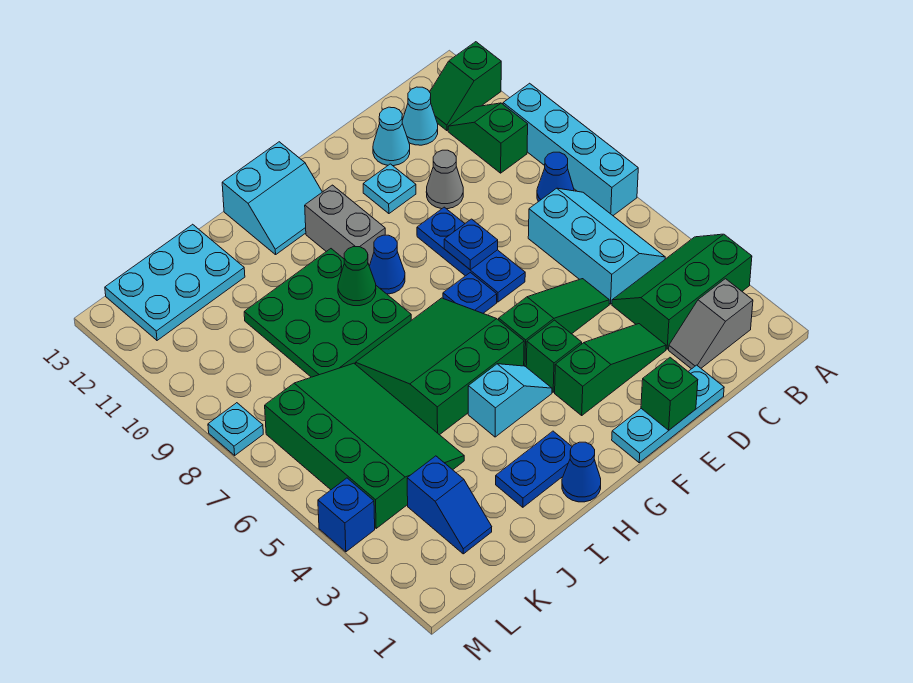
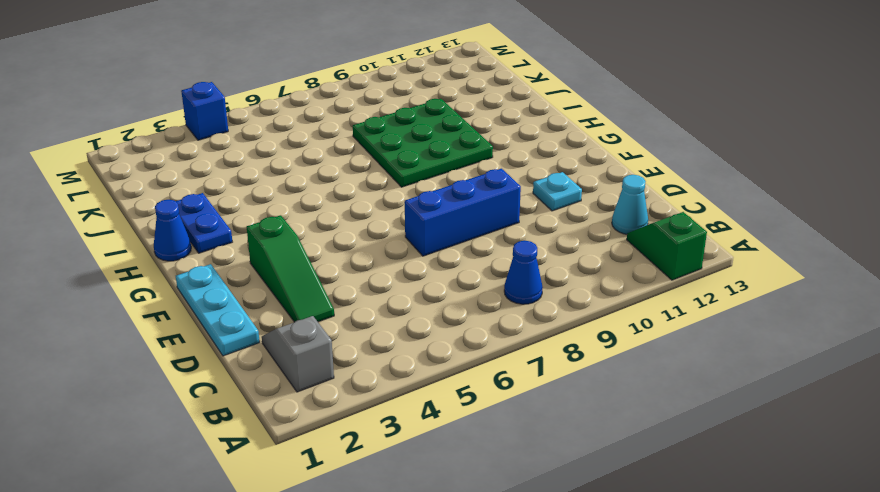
blue brick E7:E9 level 1 -> blue plate E7:E9 level 1
none -> green slope A3:C4 level 1 top 3
none -> cyan brick A7:A10 level 1
none -> cyan slope B5:C7 level 1 top C
none -> green slope B10:B11 level 1 top 10

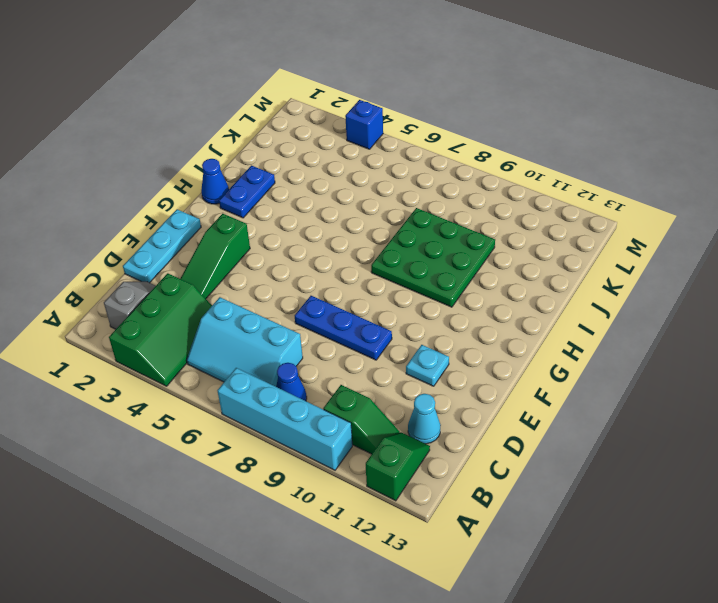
none -> green slope D5:F5 level 1 top F
none -> grey cone D10 level 1
none -> cyan cone D12 level 1
none -> green brick F4 level 1

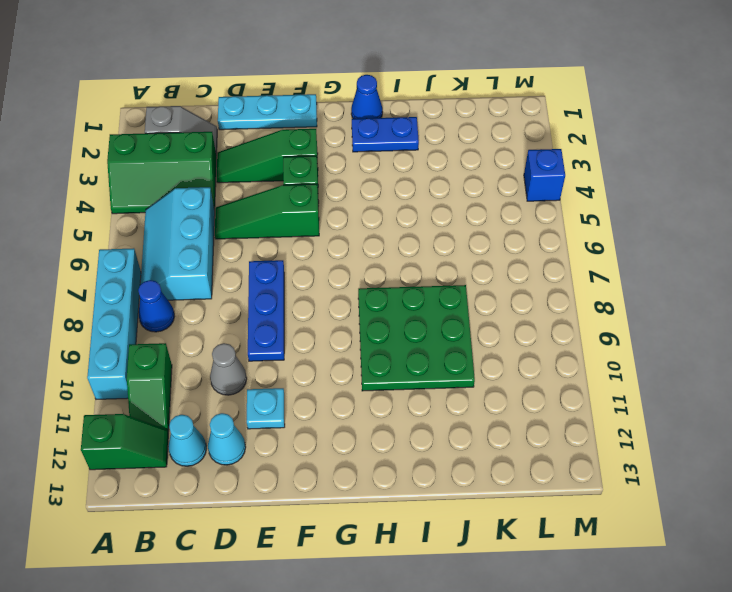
none -> blue plate F7 level 1
none -> cyan slope G4:H4 level 1 top H
none -> green slope G5:I7 level 1 top 5
none -> blue cone G9 level 1

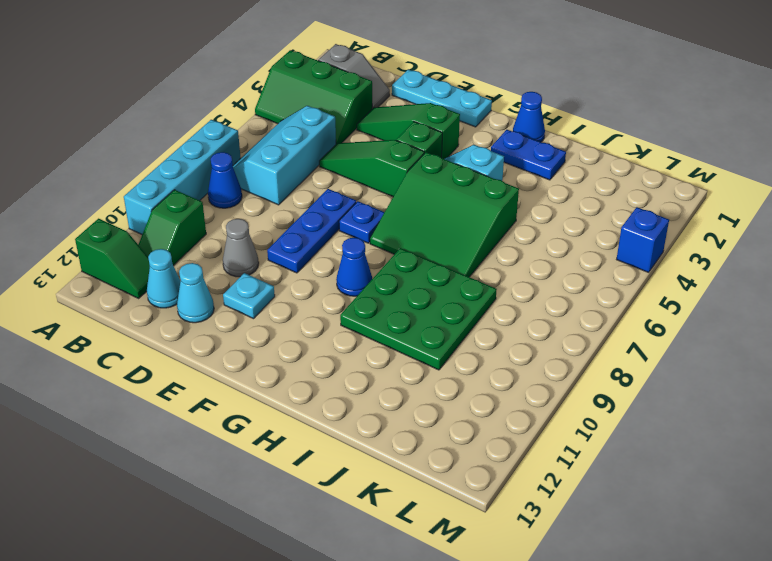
none -> grey brick G10:G11 level 1
none -> cyan slope G12:H13 level 1 top 13
none -> green slope J4:L7 level 1 top L
none -> cyan plate J12:L13 level 1

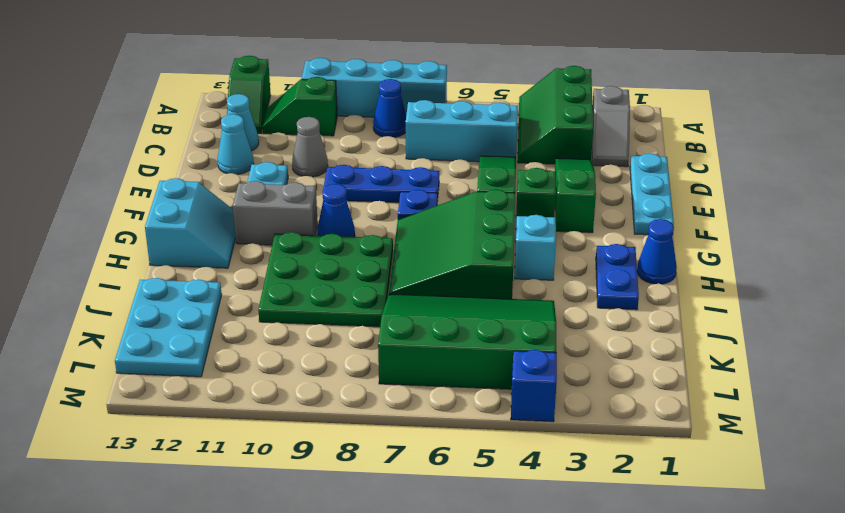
none -> blue slope K2:K3 level 1 top 3
none -> cyan plate M8 level 1
none -> green brick E1 level 2
none -> blue plate E8 level 2

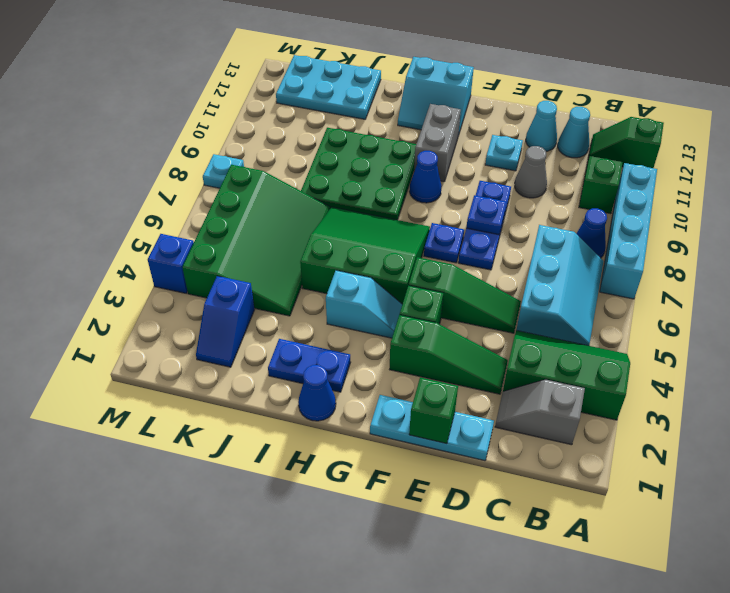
none -> green cone H9 level 2

